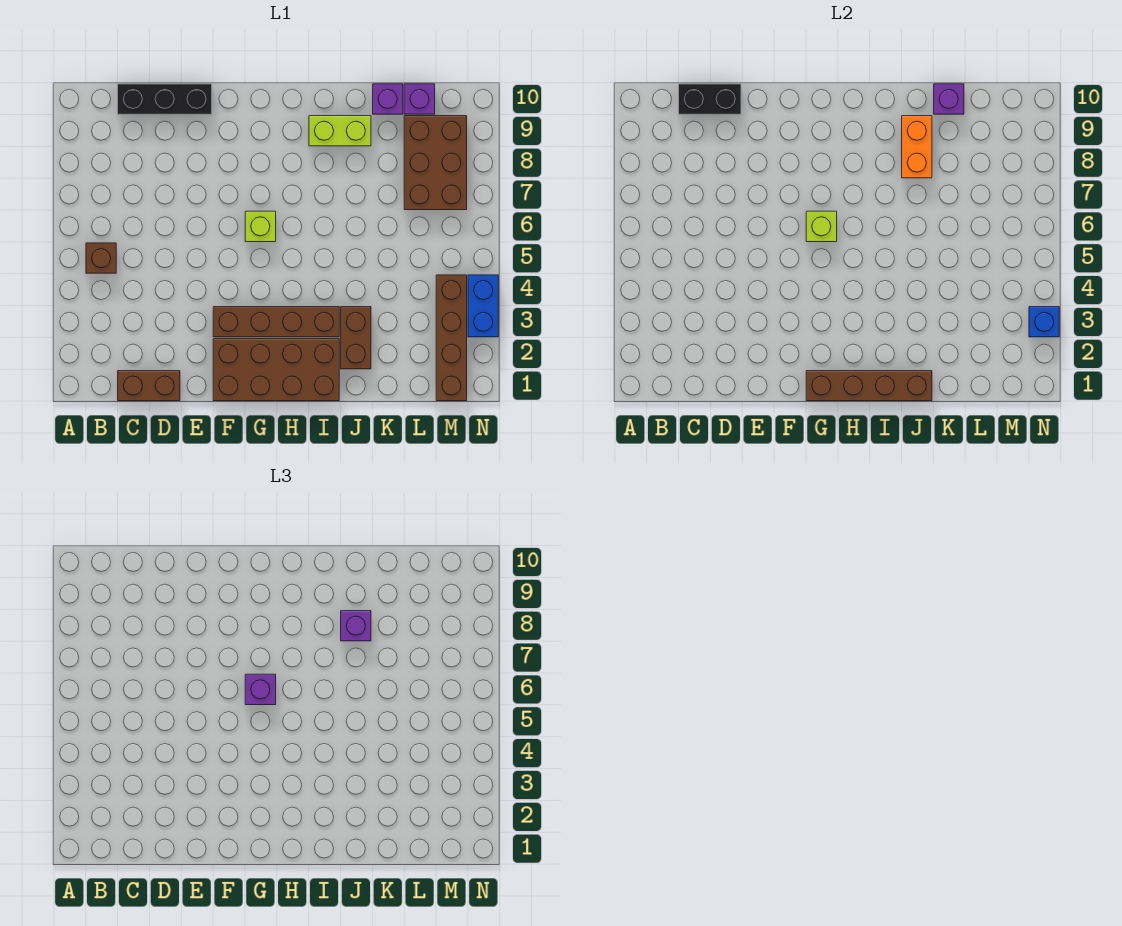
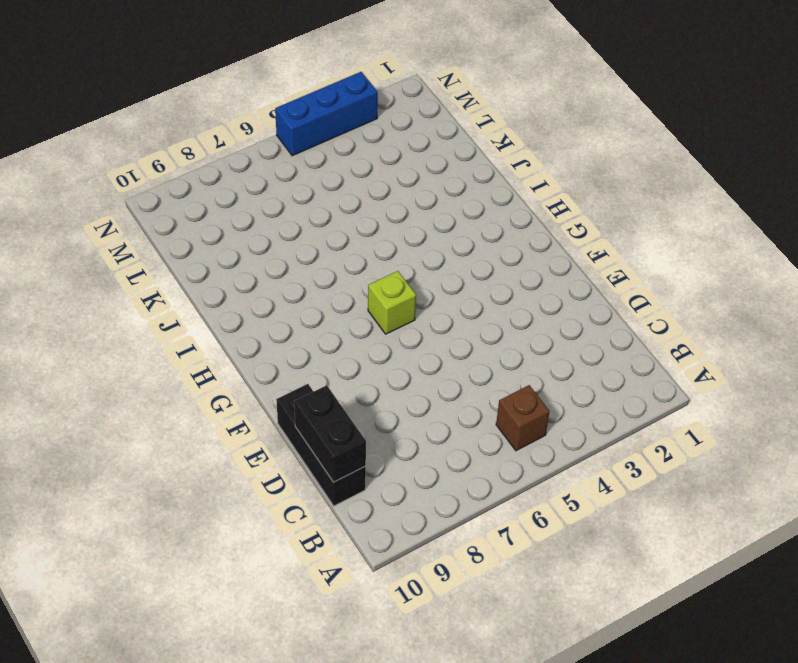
blue brick N3:N5 level 1 -> blue brick N3:N4 level 1
none -> brown brick C1:D1 level 1
none -> brown brick F1:I2 level 1
none -> brown brick F3:I3 level 1

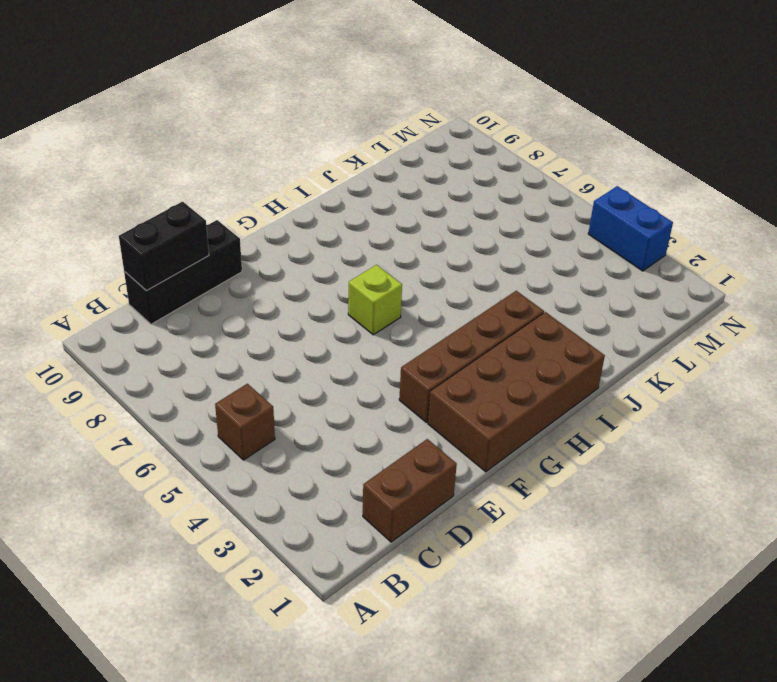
none -> lime brick I9:J9 level 1
none -> brown brick J2:J3 level 1
none -> purple brick K10 level 1

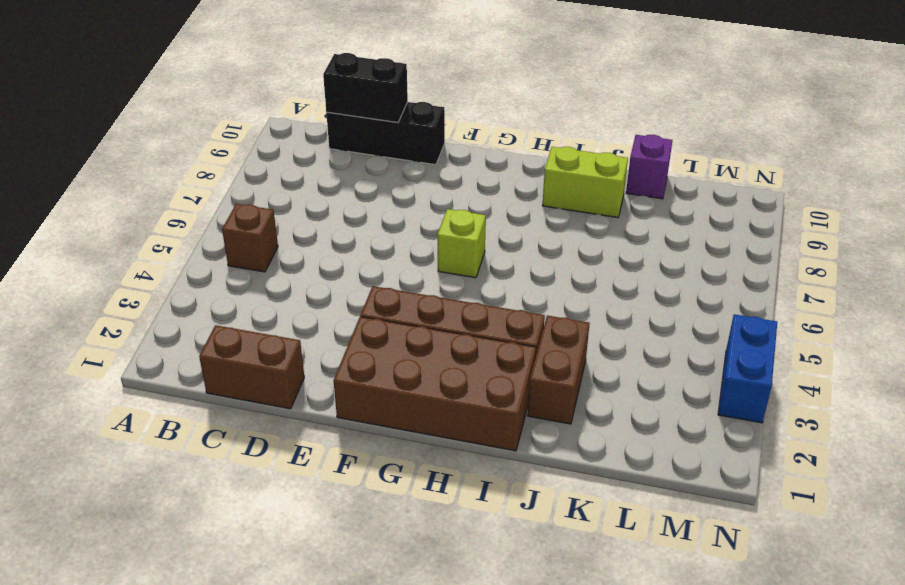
none -> brown brick L7:M9 level 1
none -> purple brick L10 level 1
none -> brown brick M1:M4 level 1

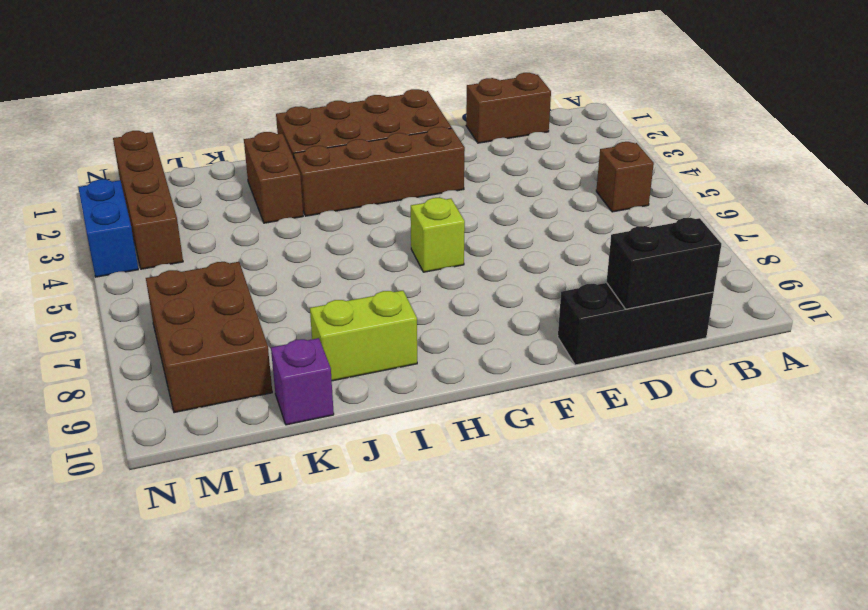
none -> purple brick L10 level 1
none -> brown brick G1:J1 level 2
none -> lime brick G6 level 2

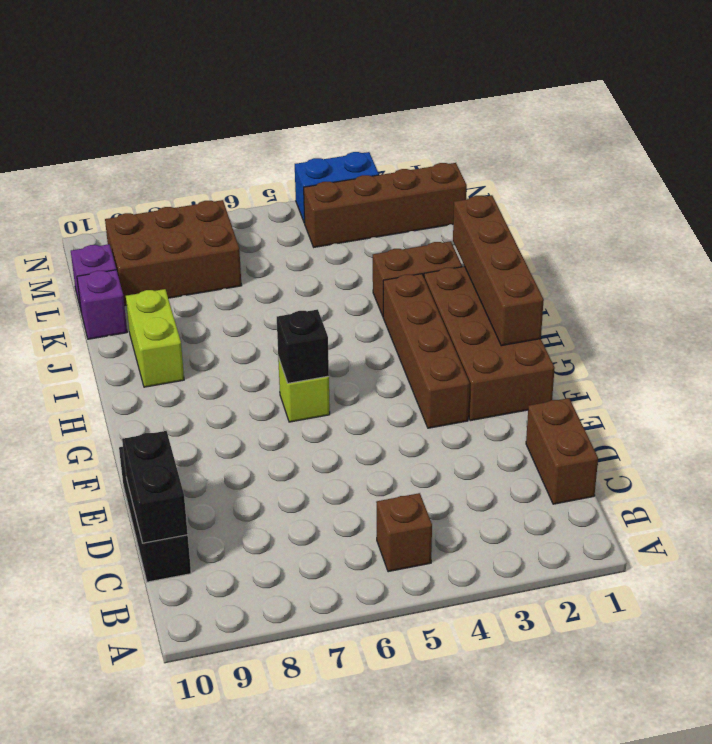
black brick G6 level 2 -> lime brick G6 level 2
none -> orange brick J8:J9 level 2
none -> purple brick K10 level 2
none -> blue brick N3 level 2

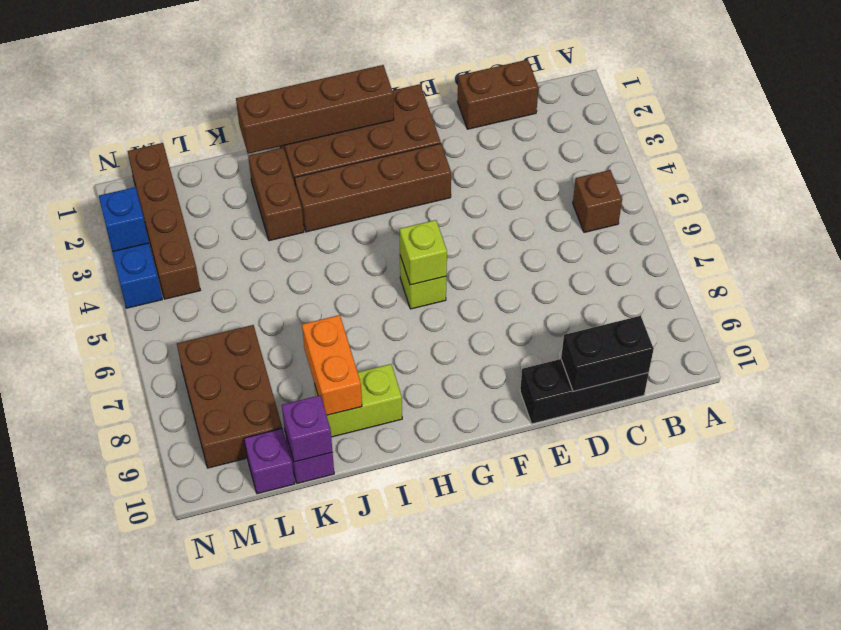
none -> purple brick G6 level 3
none -> purple brick J8 level 3

